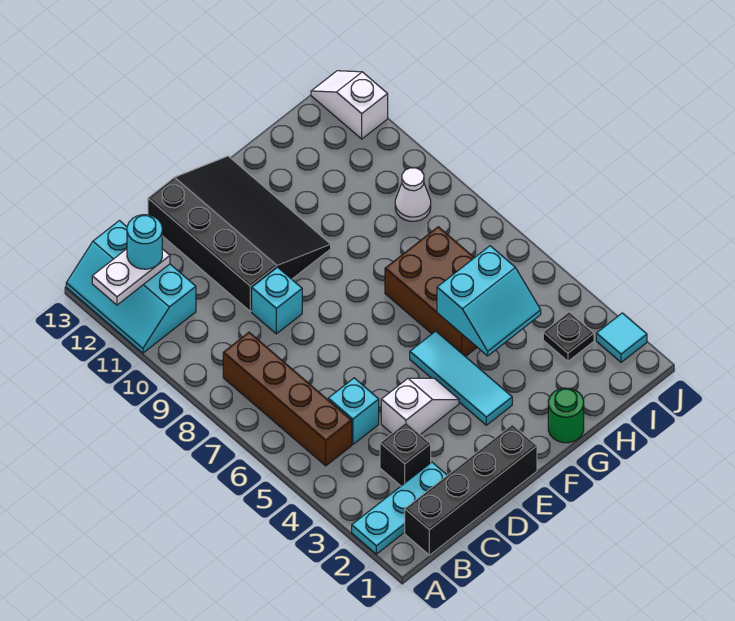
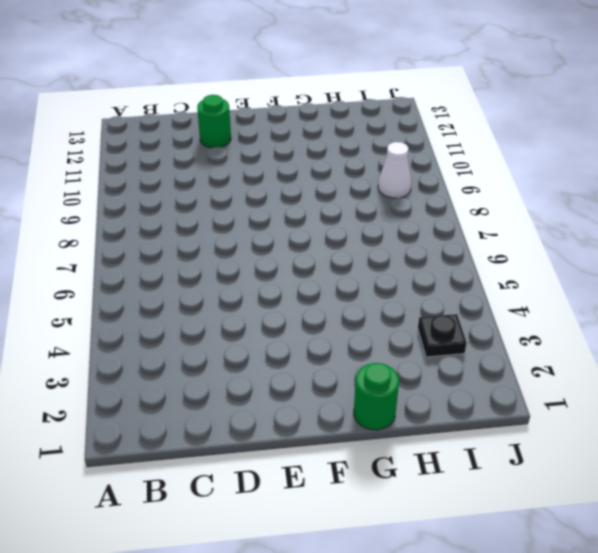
green round brick D12 level 1 -> black slope D10:F13 level 1 top D
none -> cyan plate A2:C2 level 1
none -> cyan slope A11:B13 level 1 top B
none -> black brick B1:E1 level 1

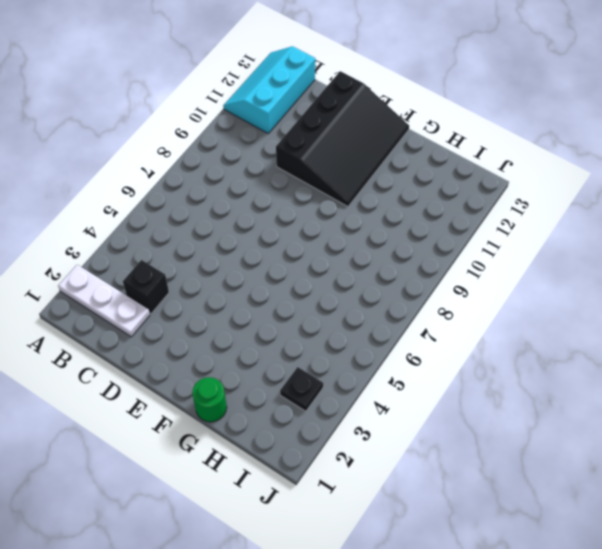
white plate A2:C2 level 1 -> cyan plate A2:C2 level 1
none -> black brick B1:E1 level 1
none -> brown brick B5:B8 level 1
none -> cyan brick C5 level 1

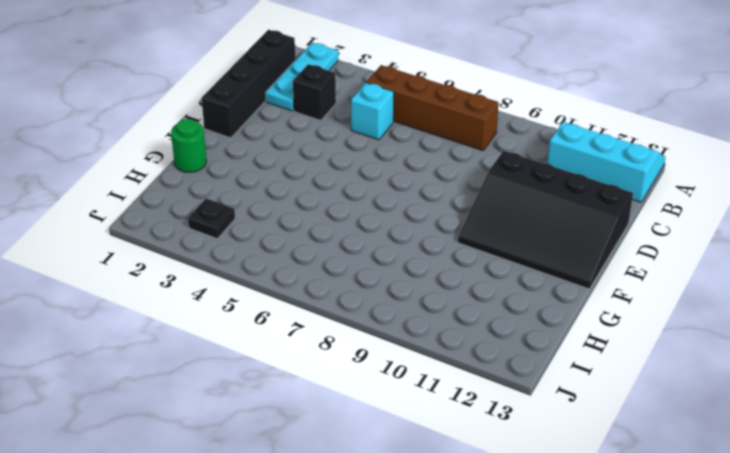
none -> white slope D4:E4 level 1 top D
none -> cyan brick D9 level 1
none -> cyan tile F3:F5 level 1

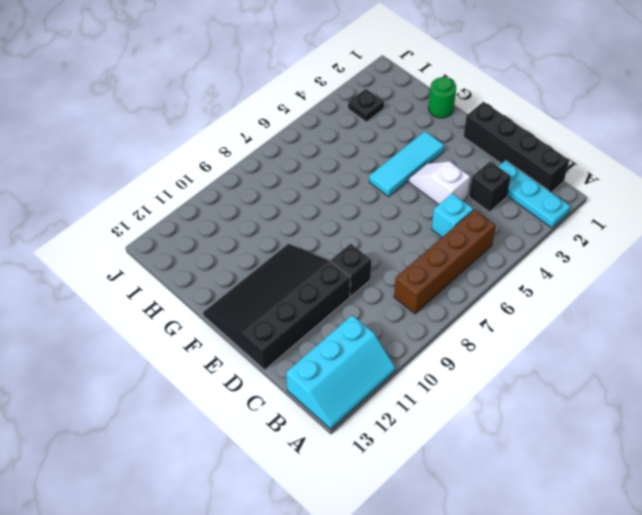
black brick D9 level 1 -> cyan brick D9 level 1
none -> brown brick G5:H7 level 1
none -> white cone I9 level 1
none -> cyan tile J2 level 1

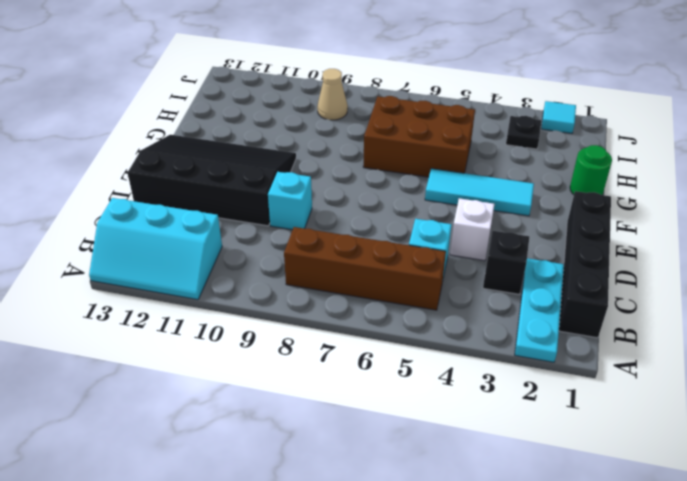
tan cone I9 level 1 -> white cone I9 level 1
none -> white slope J12:J13 level 1 top 12
none -> white plate A12:B12 level 2
none -> cyan slope G4:H5 level 2 top 5

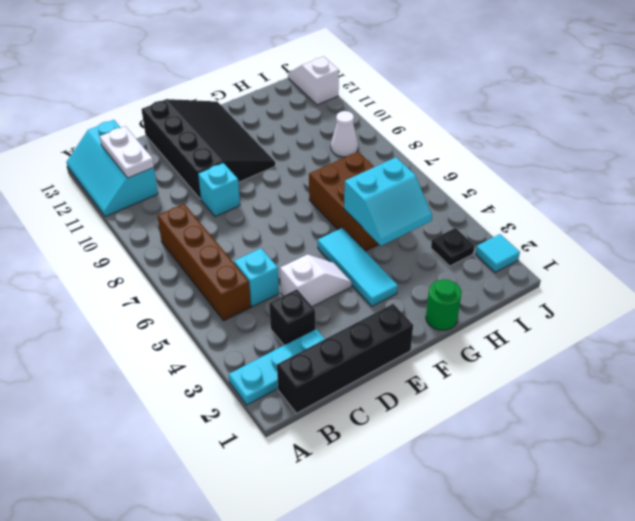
white plate B11:B12 level 2 -> white plate A12:B12 level 2
none -> cyan round brick B12 level 3

